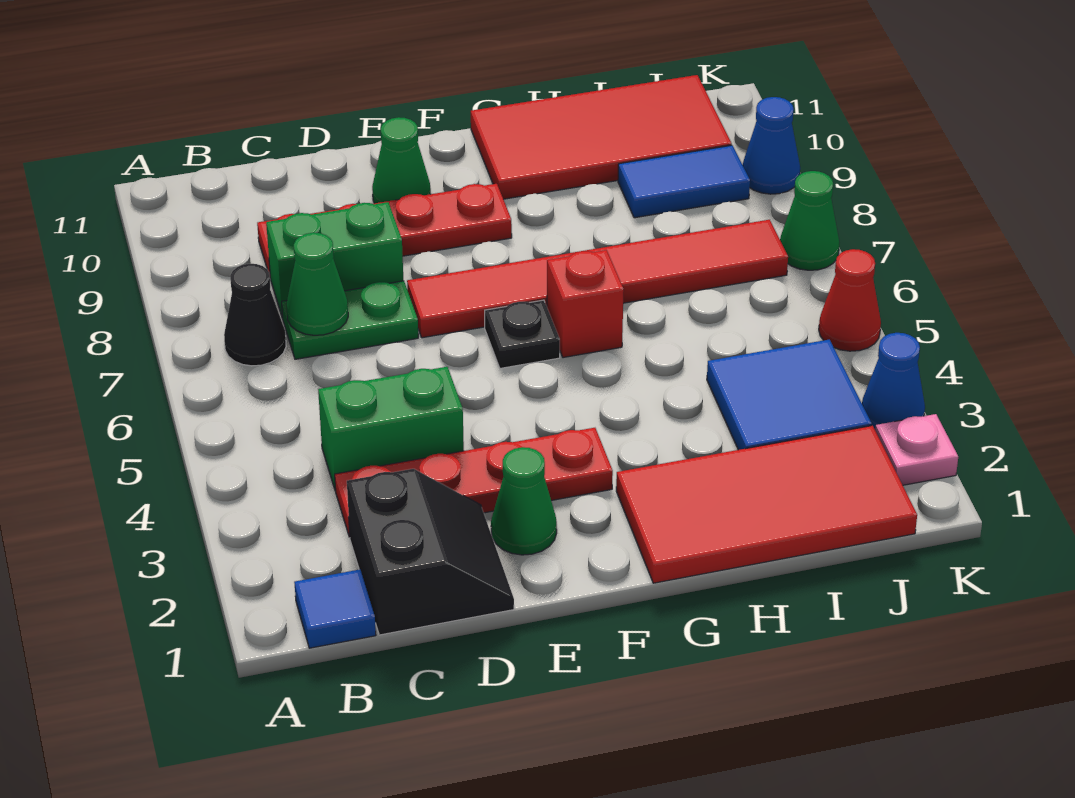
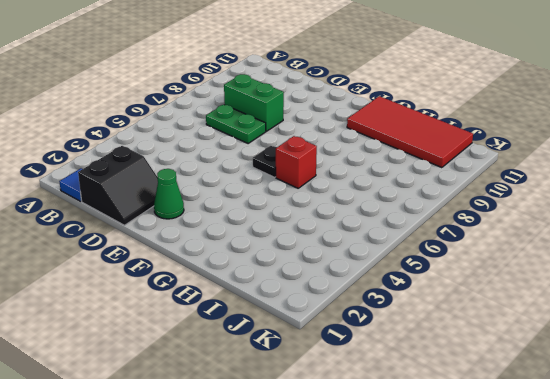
none -> black cone B7 level 1
none -> red plate C3:F3 level 1
none -> green brick C4:D4 level 1

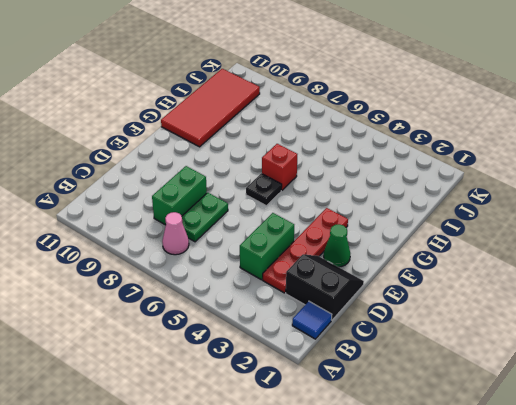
pink cone B7 level 1 -> black cone B7 level 1
none -> red plate C9:F9 level 1
none -> red tile E7:J7 level 1
none -> green cone E10 level 1

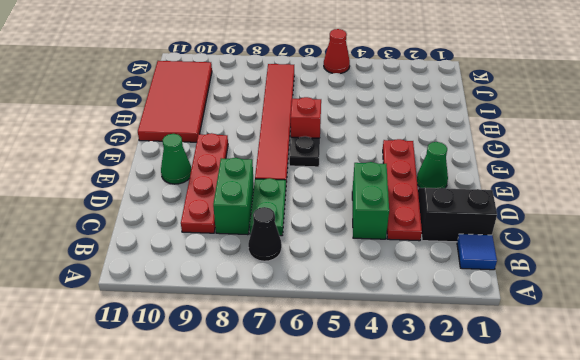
none -> red tile G1:J2 level 1
none -> blue tile I3:J4 level 1
none -> blue tile I9:J9 level 1

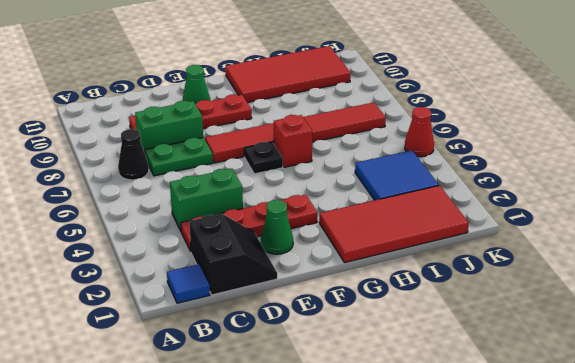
none -> blue tile I9:J9 level 1
none -> pink plate K2 level 1
none -> blue cone K3 level 1

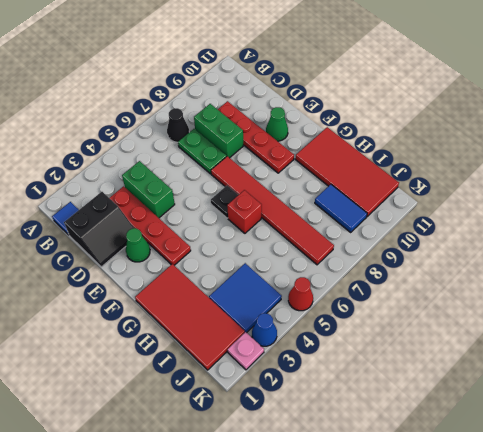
none -> green cone K7 level 1
none -> blue cone K9 level 1
none -> green cone C7 level 2

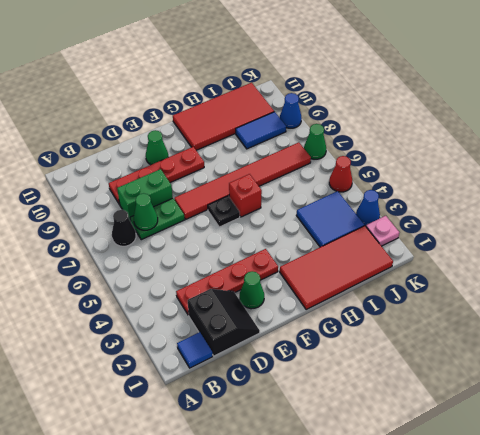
none -> green brick C4:D4 level 1

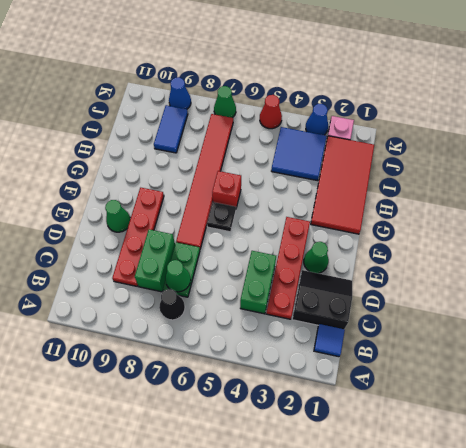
none -> red tile G10:J11 level 1

